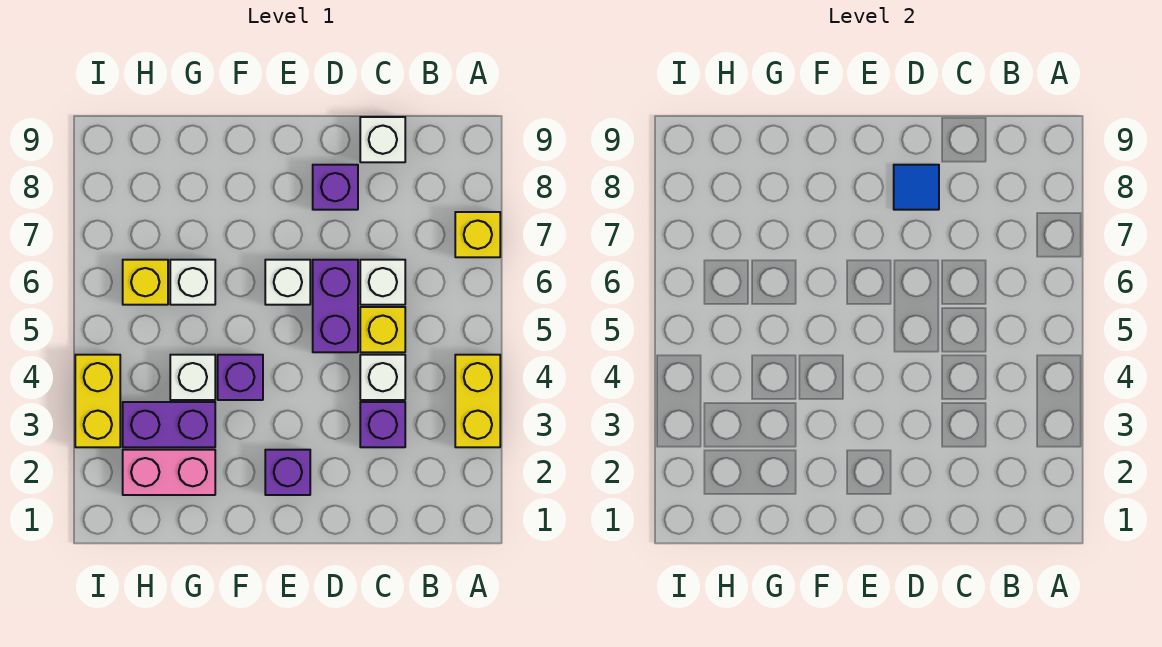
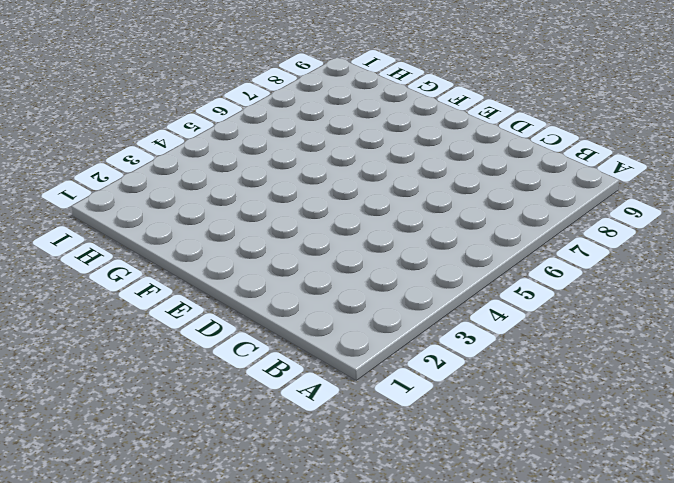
none -> yellow brick A3:A4 level 1
none -> yellow brick A7 level 1
none -> purple brick C3 level 1

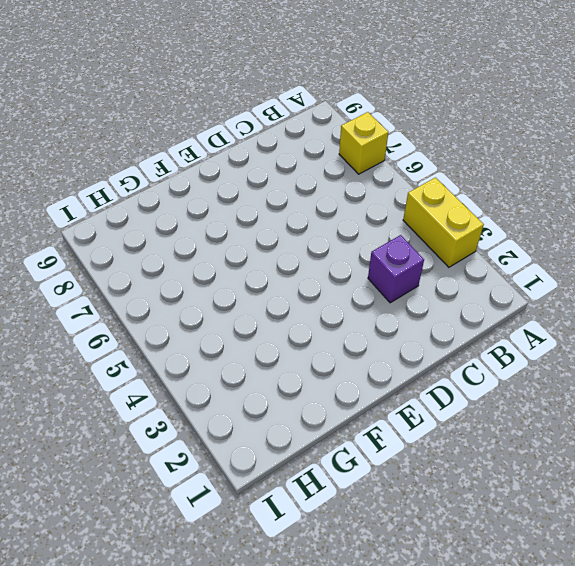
none -> white brick C4 level 1
none -> yellow brick C5 level 1
none -> white brick C6 level 1

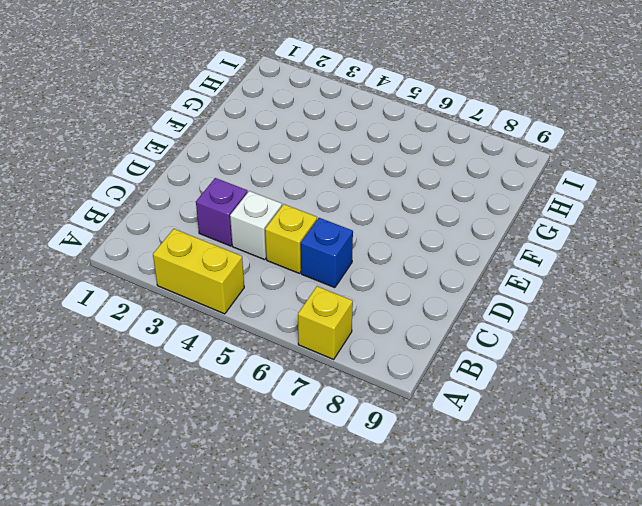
blue brick C6 level 1 -> white brick C6 level 1
none -> white brick C9 level 1
none -> purple brick D5:D6 level 1
none -> purple brick D8 level 1

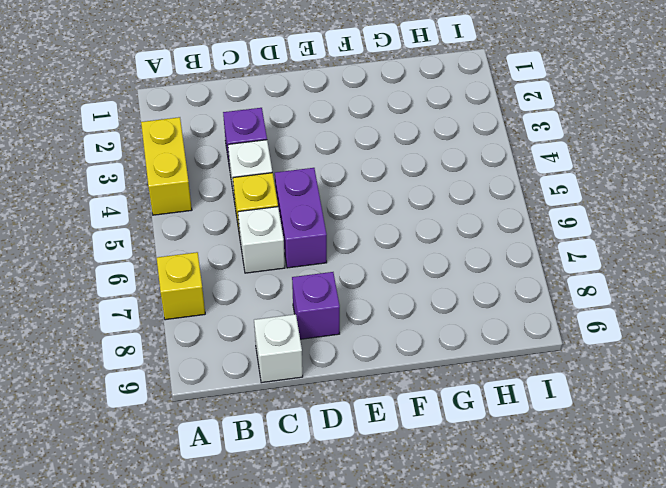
none -> purple brick E2 level 1
none -> white brick E6 level 1
none -> purple brick F4 level 1

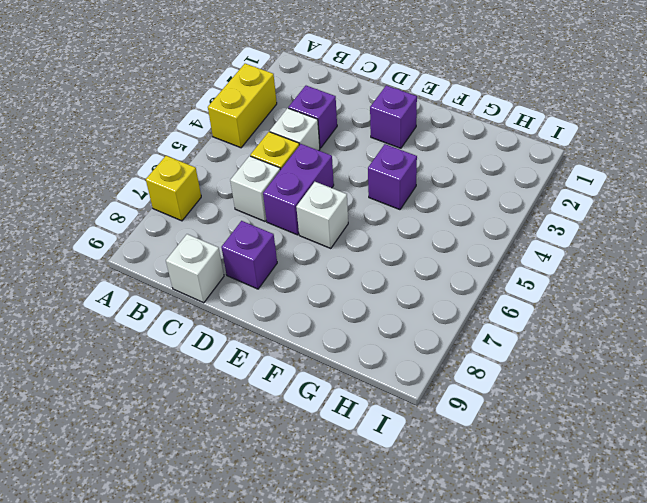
none -> pink brick G2:H2 level 1
none -> purple brick G3:H3 level 1
none -> white brick G4 level 1

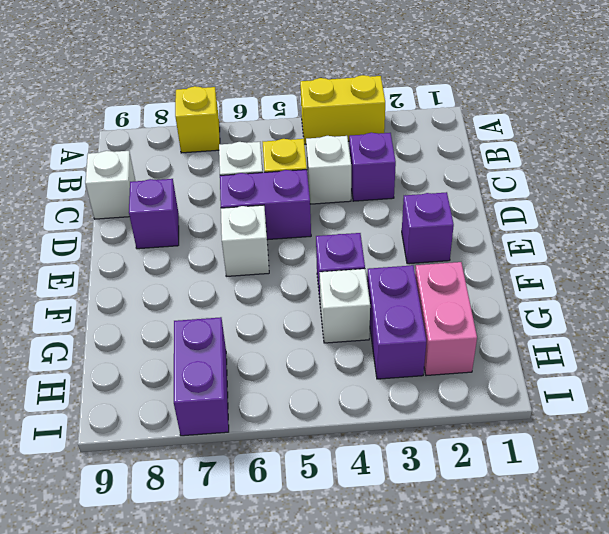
purple brick H7:I7 level 1 -> none
none -> white brick G6 level 1
none -> yellow brick H6 level 1
none -> yellow brick I3:I4 level 1

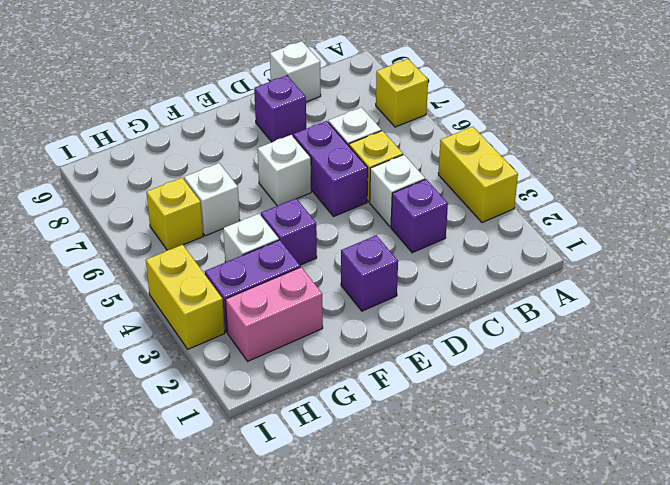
none -> blue tile D8 level 2

